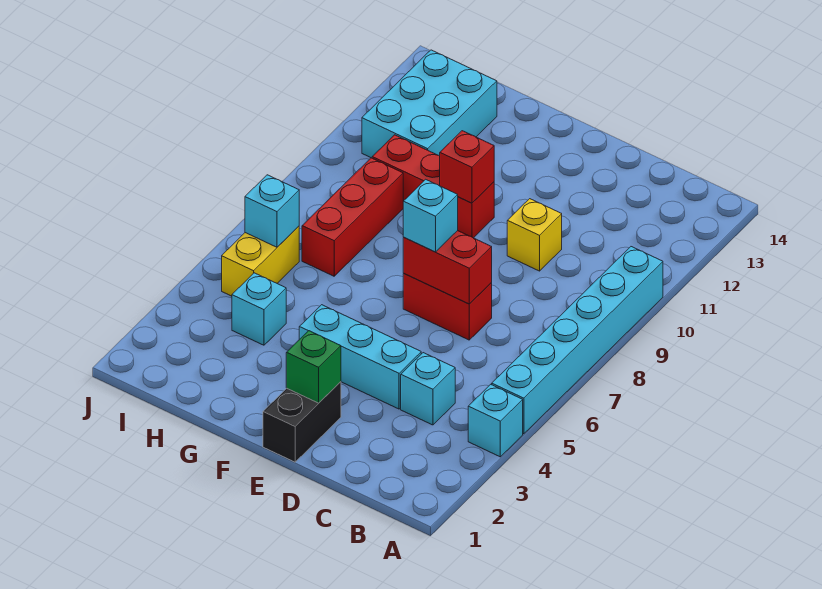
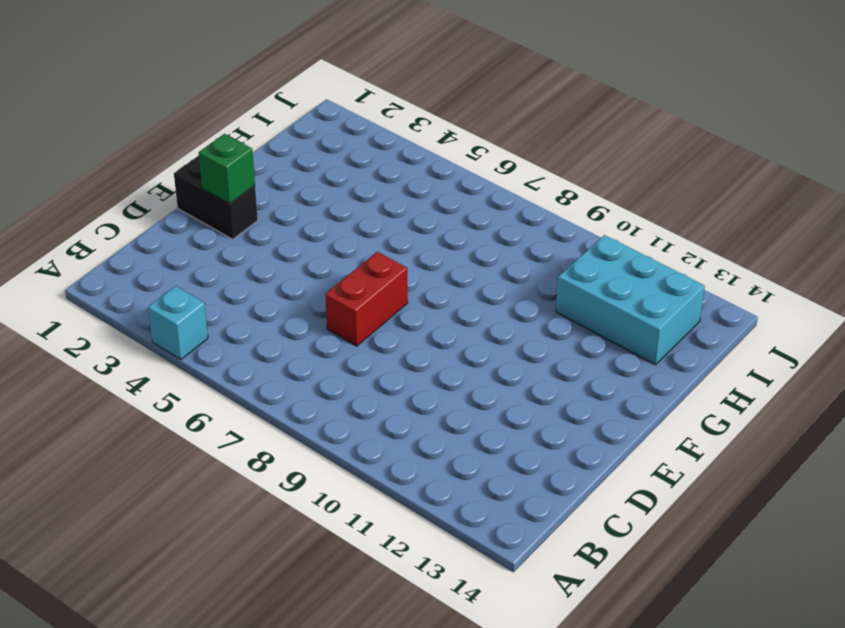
none -> cyan brick A5:A10 level 1
none -> cyan brick C4 level 1
none -> cyan brick D4:F4 level 1

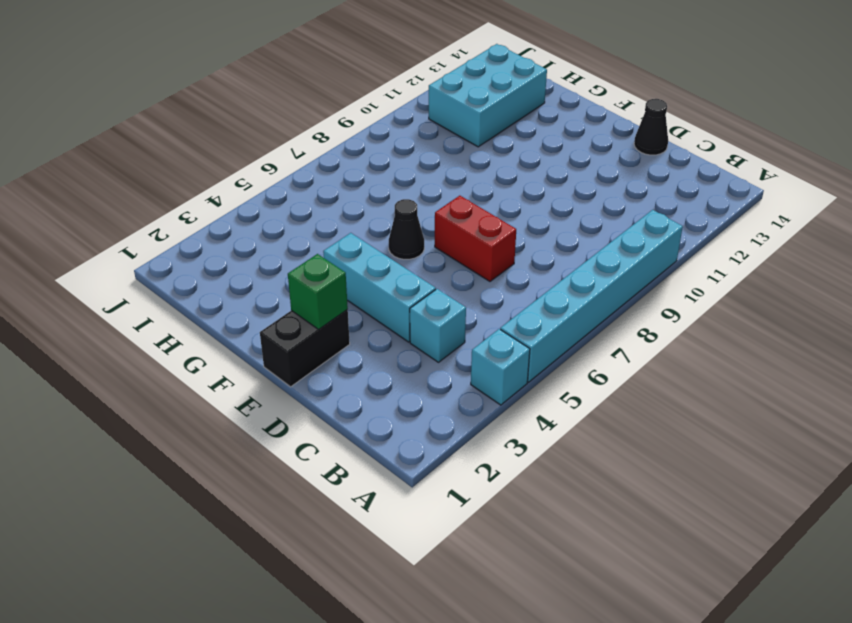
black cone D14 level 1 -> none
black cone F6 level 1 -> none
none -> yellow brick D10 level 1
none -> red brick F10:H10 level 1
none -> cyan brick H4 level 1

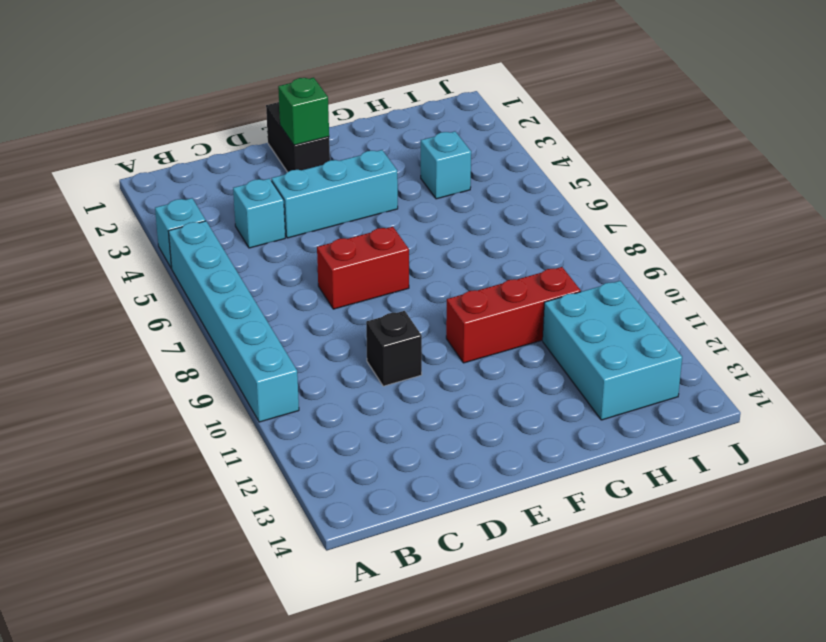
black brick D10 level 1 -> yellow brick D10 level 1
none -> red brick H7:H9 level 1
none -> yellow brick I5:I6 level 1
none -> red brick D7:E7 level 2

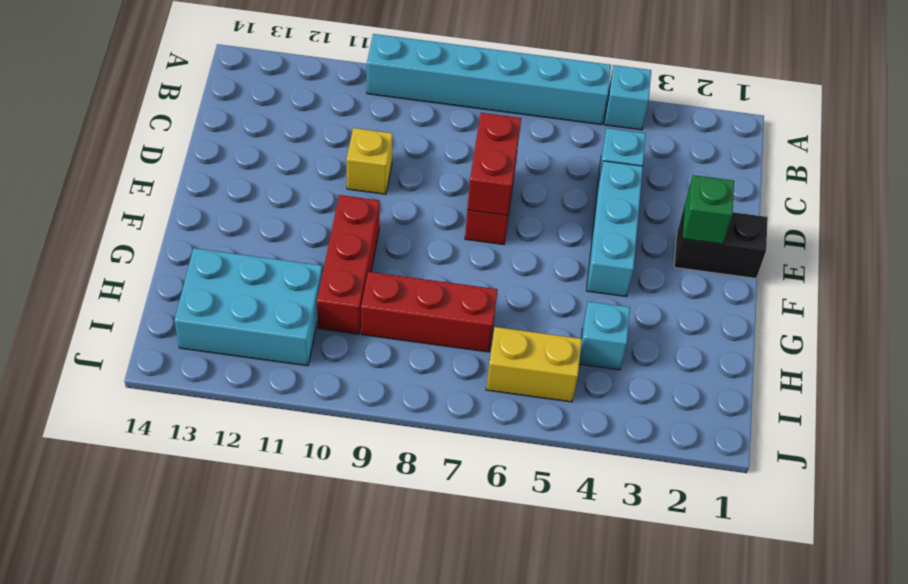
none -> red brick F10 level 2
none -> cyan brick I6 level 2
none -> cyan brick E7 level 3

